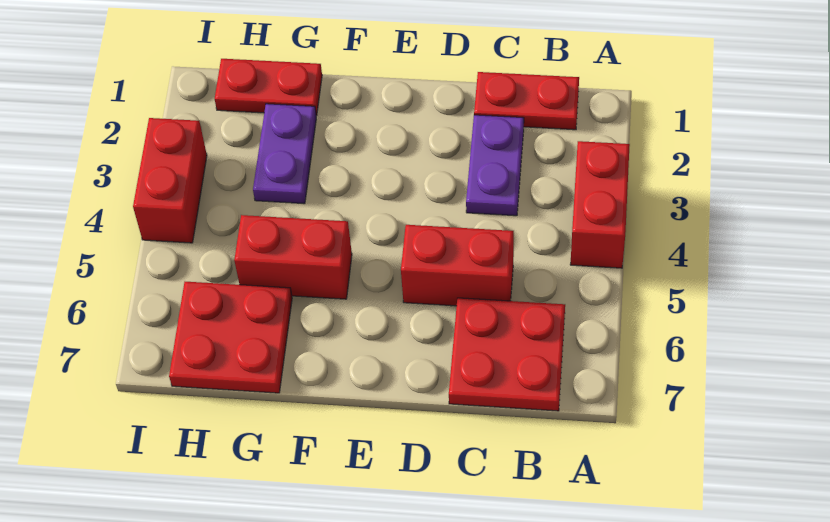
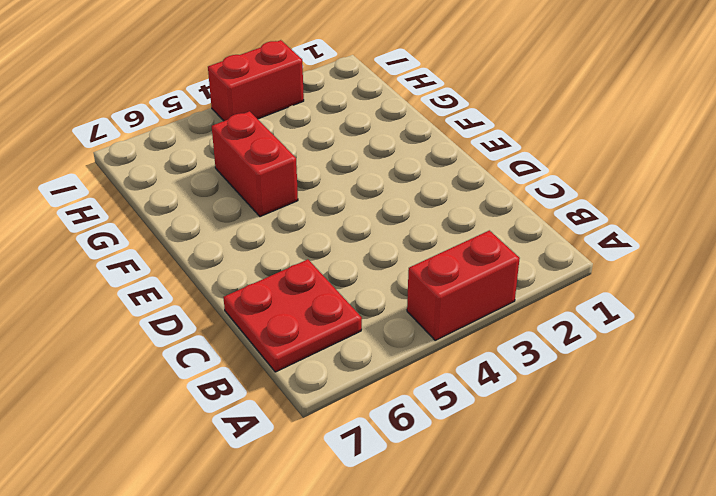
none -> red plate B1:C1 level 1
none -> purple plate C2:C3 level 1

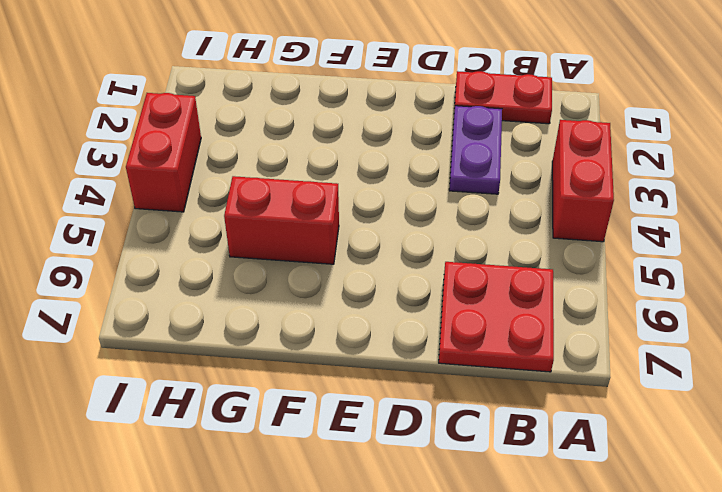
none -> red brick C5:D5 level 1
none -> red plate G1:H1 level 1

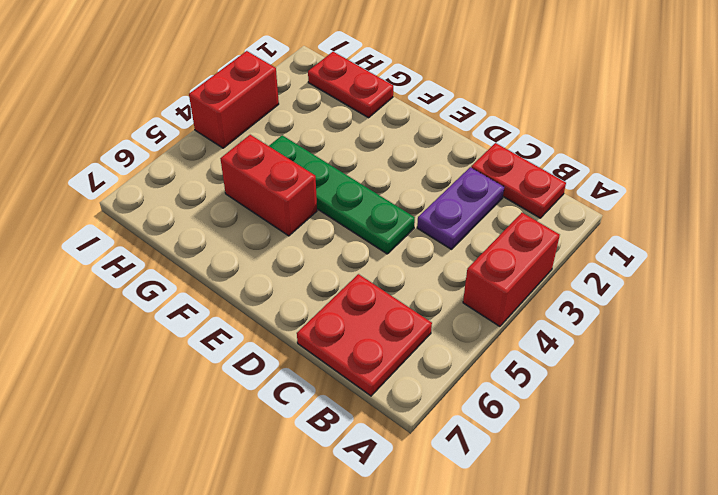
green plate D4:G4 level 1 -> none
none -> red brick C5:D5 level 1
none -> purple plate G2:G3 level 1

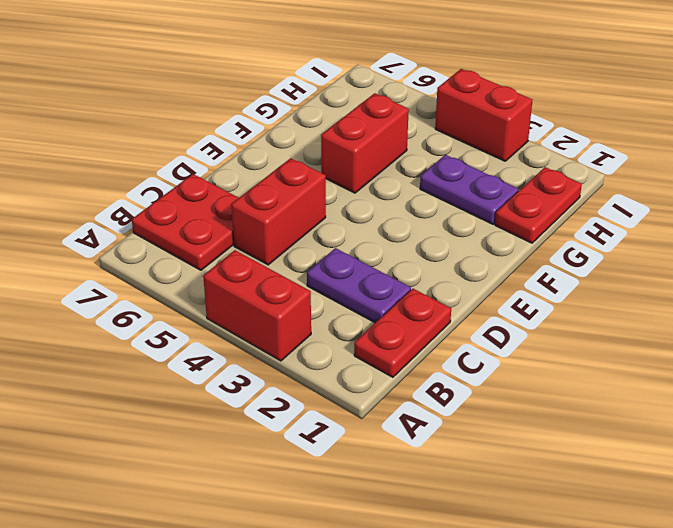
none -> red plate G6:H7 level 1

